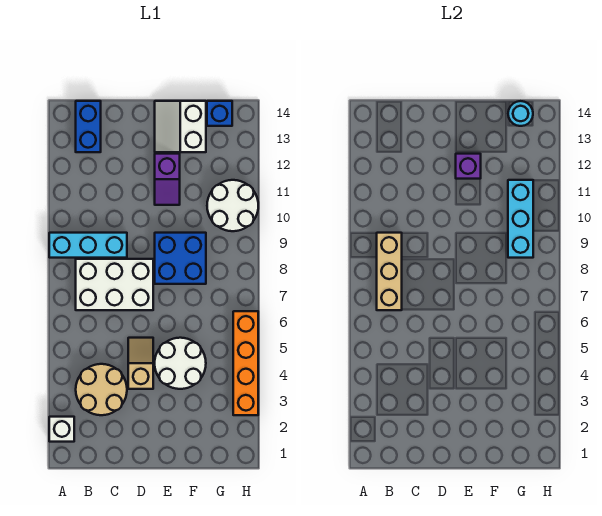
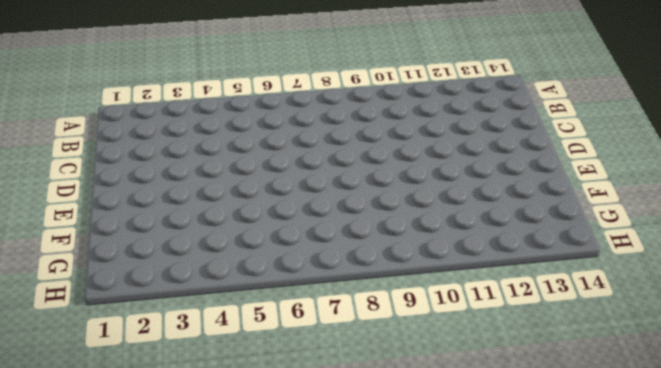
none -> white brick A2 level 1
none -> cyan brick A9:C9 level 1
none -> tan round brick B3:C4 level 1

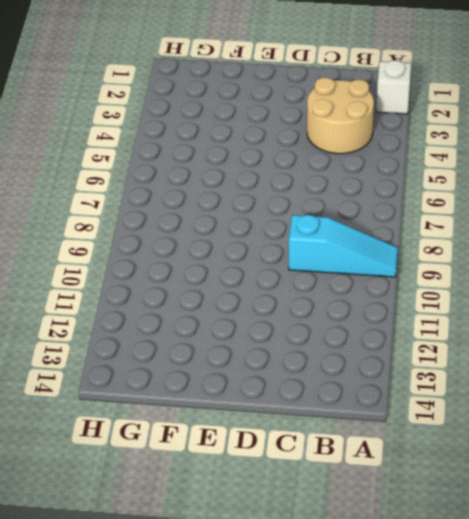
cyan slope A9:C9 level 1 top C -> cyan brick A9:C9 level 1
none -> white brick B7:D8 level 1
none -> blue brick B13:B14 level 1
none -> tan slope D4:D5 level 1 top 4

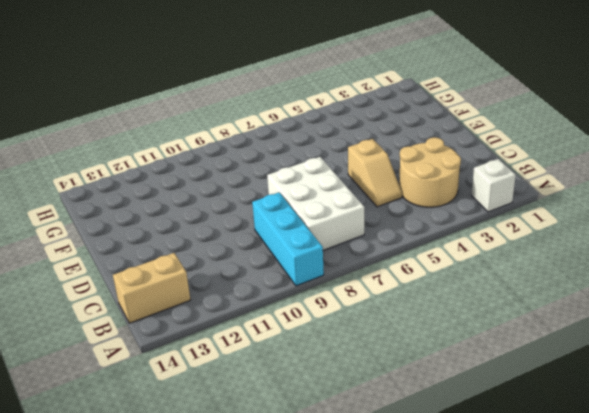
tan brick B13:B14 level 1 -> blue brick B13:B14 level 1
tan slope C5:D5 level 1 top D -> tan slope D4:D5 level 1 top 4
none -> white round brick E4:F5 level 1
none -> blue brick E8:F9 level 1
none -> purple slope E11:E12 level 1 top 12

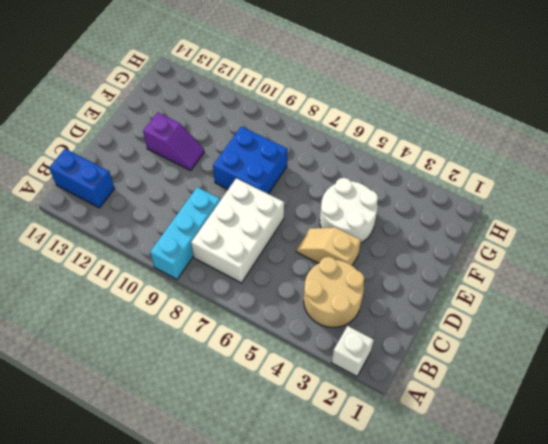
none -> white slope E13:F14 level 1 top F
none -> white round brick G10:H11 level 1
none -> blue brick G14 level 1

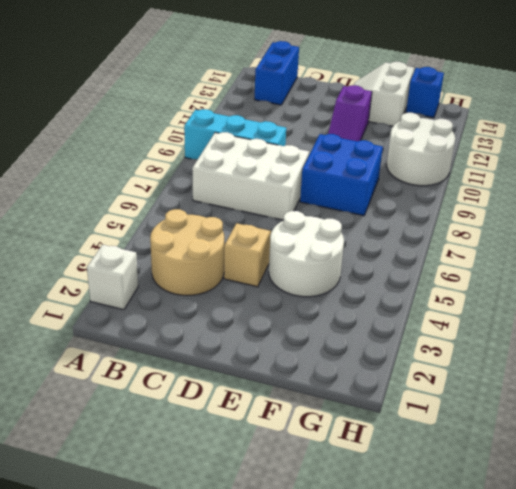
none -> orange brick H3:H6 level 1
none -> tan brick B7:B9 level 2
none -> purple brick E12 level 2

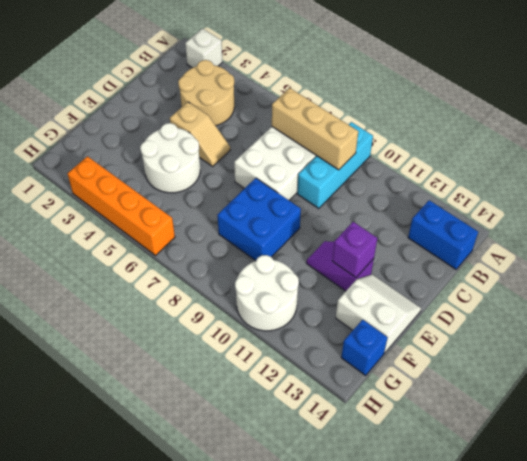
none -> cyan brick G9:G11 level 2
none -> cyan round brick G14 level 2

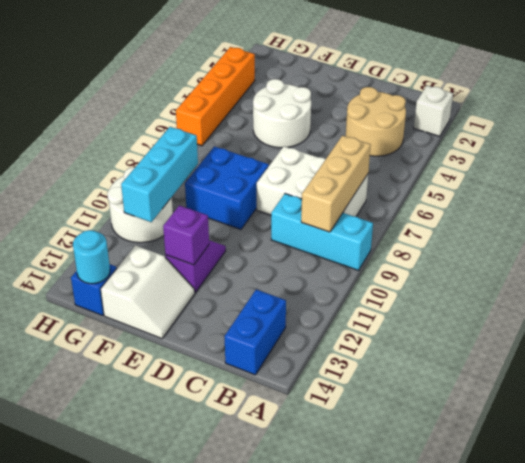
none -> tan slope D4:D5 level 1 top 4

